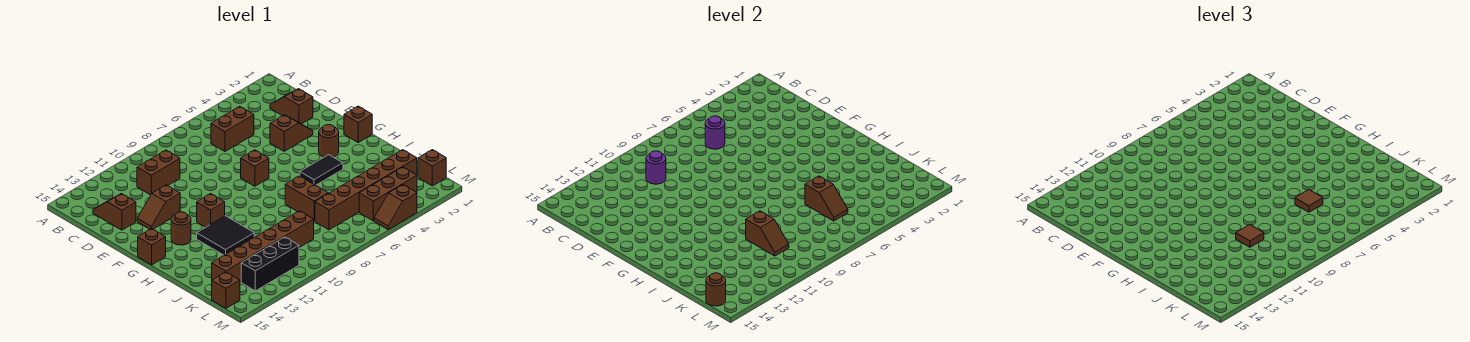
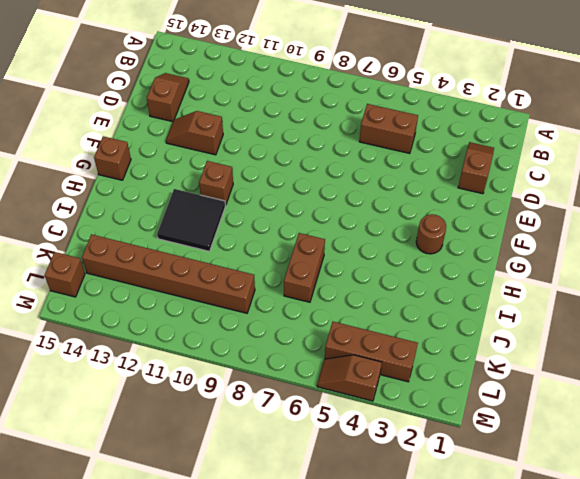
none -> brown brick C10:C11 level 1
none -> brown slope E3:E4 level 1 top 4
none -> brown brick F7 level 1

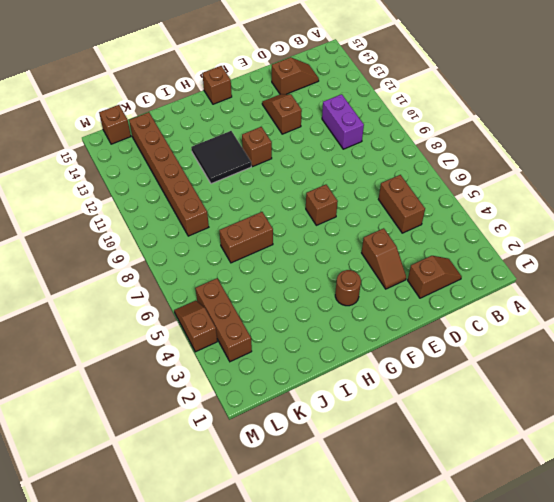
purple brick C10:C11 level 1 -> brown brick C10:C11 level 1
none -> brown brick G1 level 1
none -> brown round brick G13 level 1
none -> black tile H4:H5 level 1

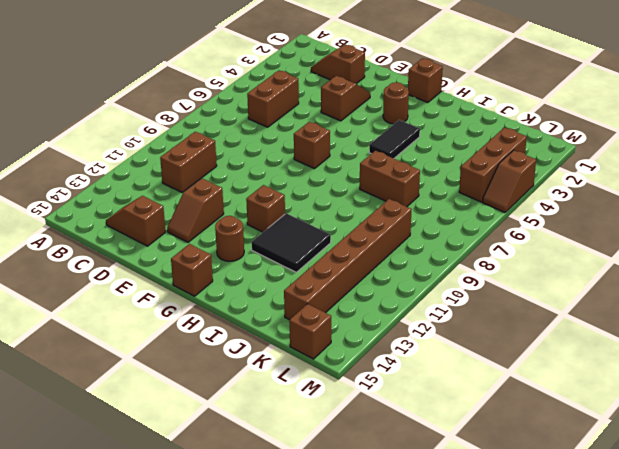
none -> brown brick K2:K7 level 1
none -> brown brick L1 level 1
none -> black brick L11:L13 level 1

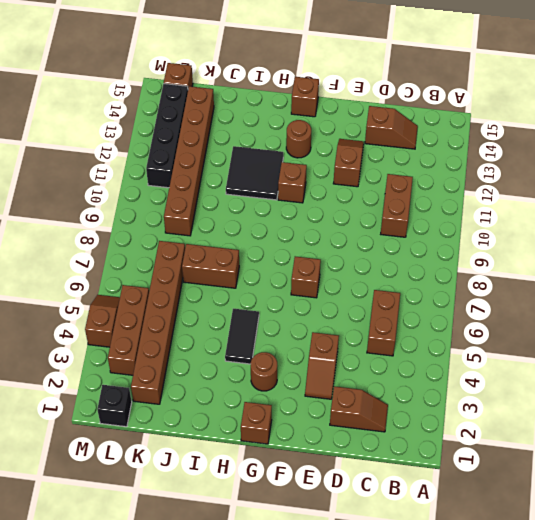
black brick L1 level 1 -> brown brick L1 level 1
black brick L11:L14 level 1 -> black brick L11:L13 level 1
none -> purple round brick C6 level 2
none -> purple round brick C10 level 2
none -> brown slope J6:K6 level 2 top J

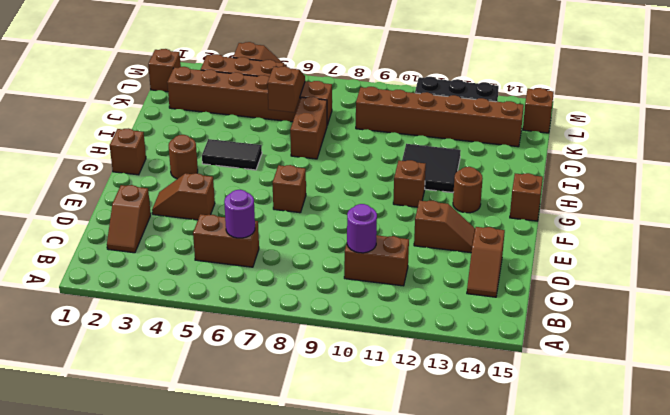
none -> brown slope J10:K10 level 2 top J
none -> brown round brick L15 level 2
none -> brown tile J6 level 3

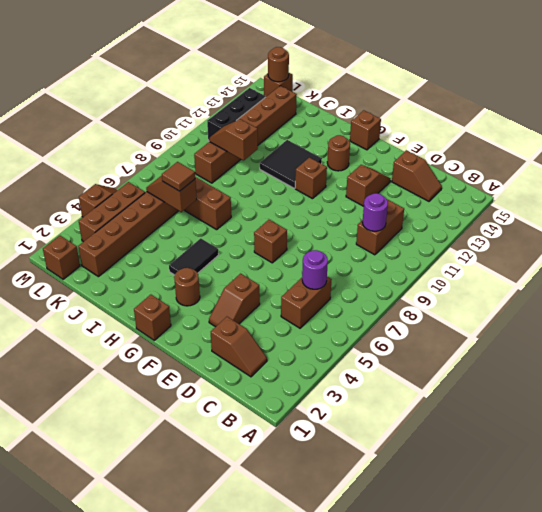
none -> brown tile J10 level 3

